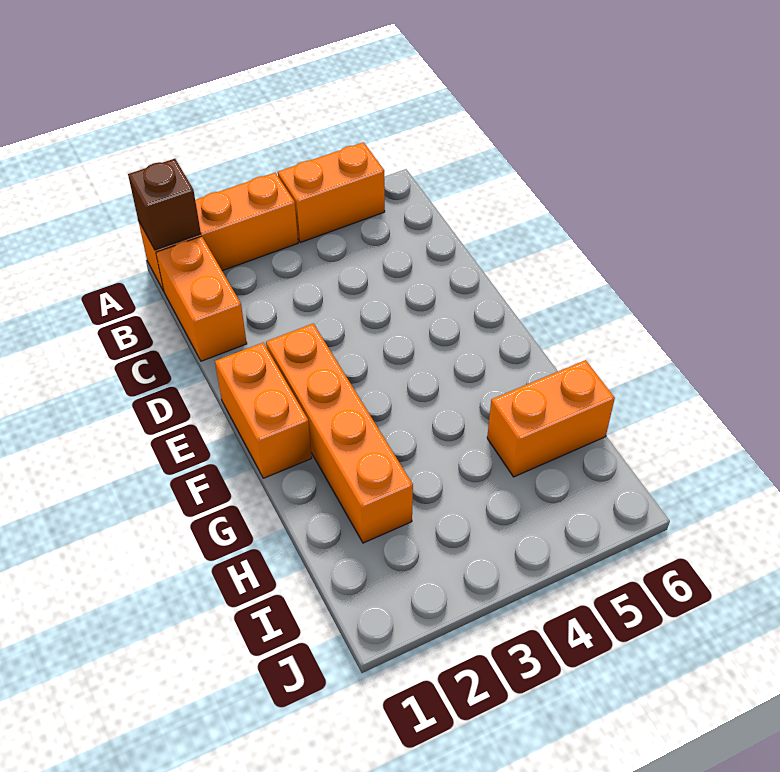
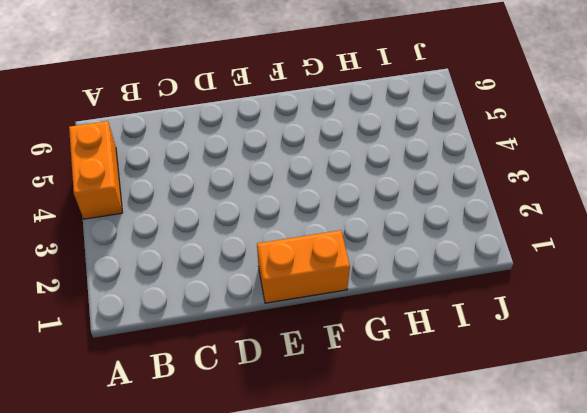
none -> orange brick A1:A3 level 1
none -> orange brick B1:C1 level 1

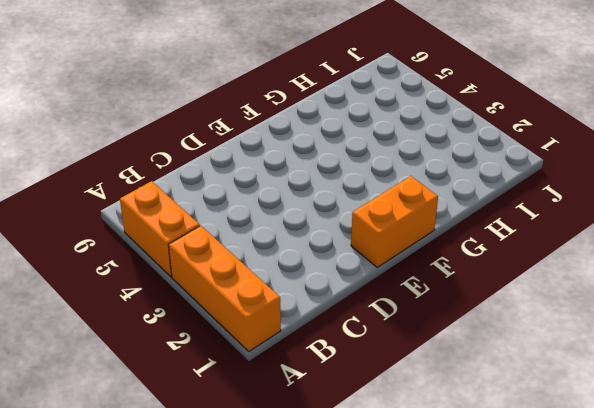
none -> orange brick B1:C1 level 1
none -> orange brick E2:H2 level 1

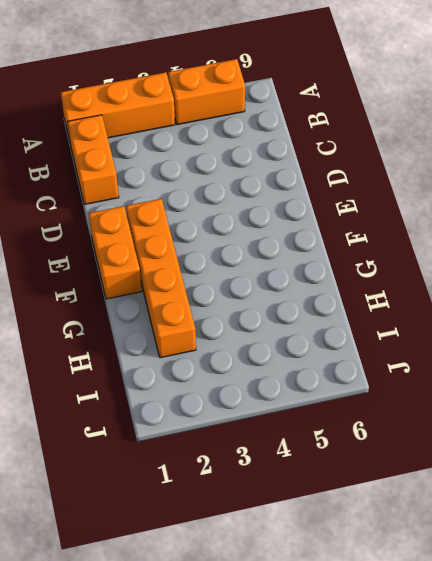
none -> orange brick H5:H6 level 1
none -> brown brick A1 level 2

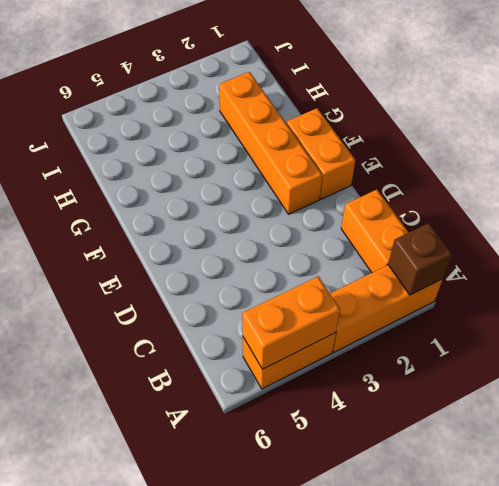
orange brick A4:A5 level 2 -> orange brick H5:H6 level 1

